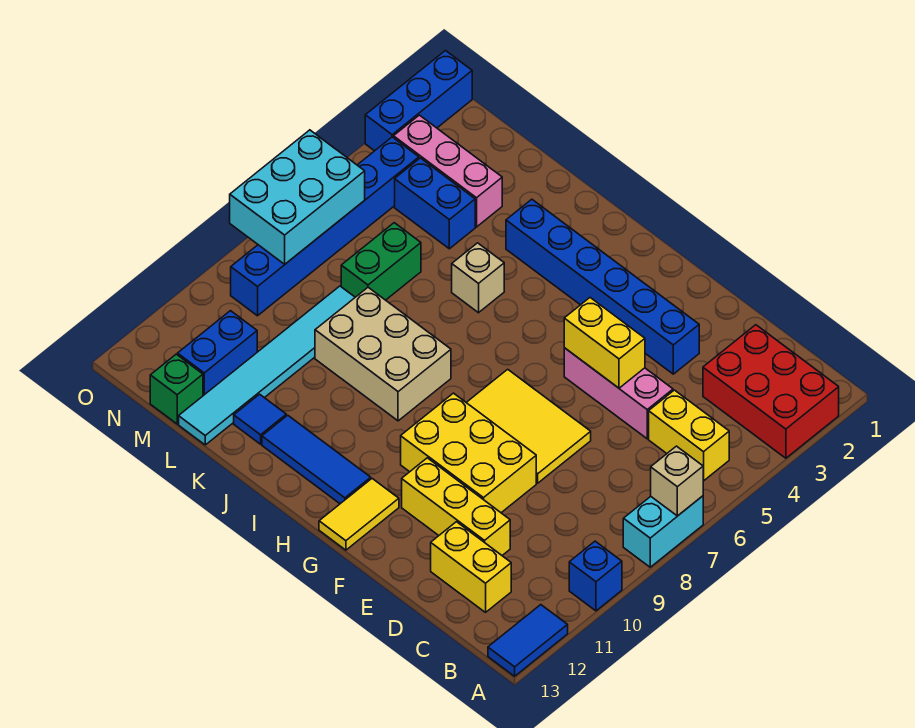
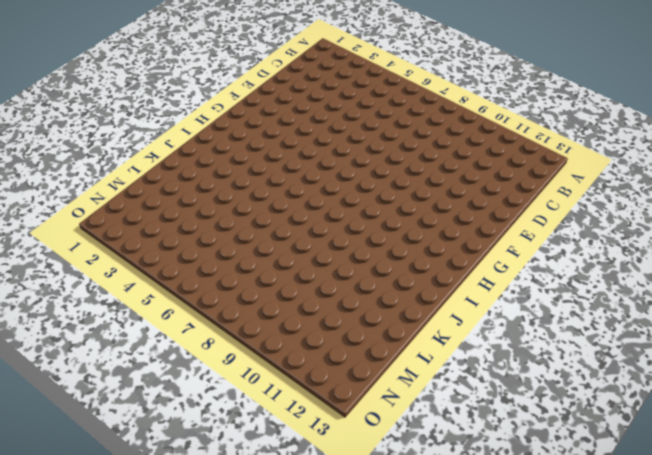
none -> red brick A2:C3 level 1
none -> cyan brick A7:A8 level 1
none -> blue brick A10 level 1

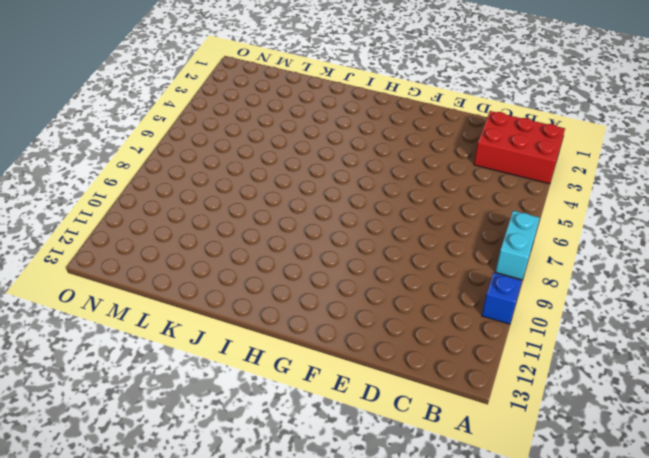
none -> blue tile A12:A13 level 1
none -> yellow brick B5:C5 level 1
none -> yellow brick C12:D12 level 1

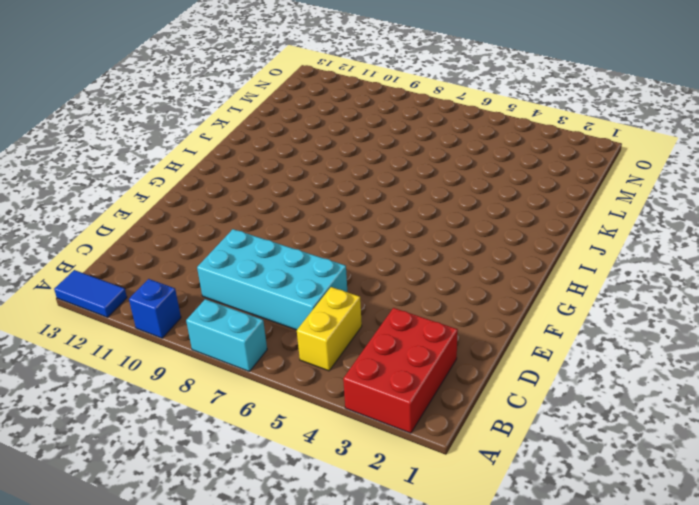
cyan brick C6:D9 level 1 -> none
none -> yellow brick C12:D12 level 1
none -> pink brick D5:F5 level 1
none -> yellow brick D11:F11 level 1

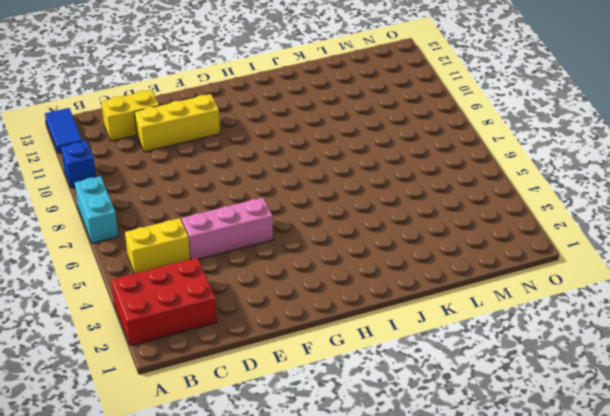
none -> blue brick E3:J3 level 1
none -> yellow tile E7:G8 level 1
none -> yellow brick E9:G10 level 1

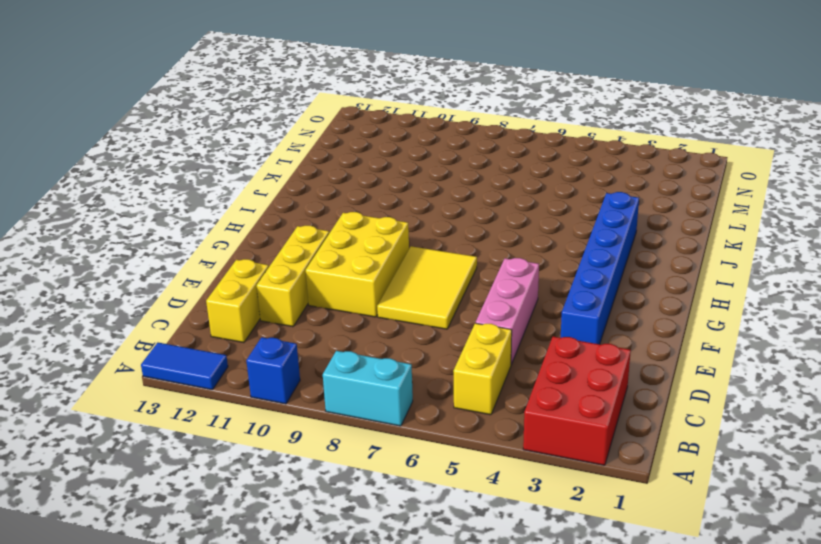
none -> yellow tile G12:G13 level 1
none -> blue tile H12:J12 level 1
none -> tan brick I8:K9 level 1

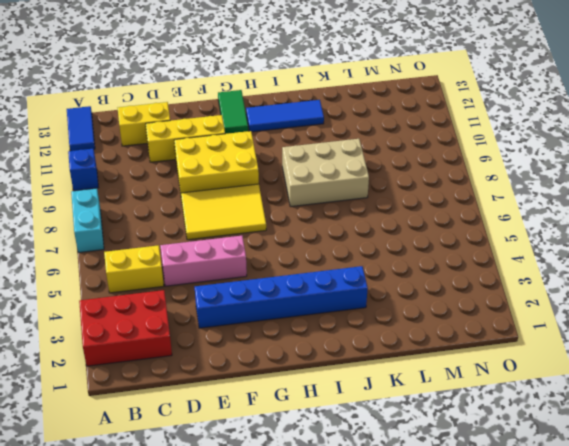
green tile G12:G13 level 1 -> yellow tile G12:G13 level 1
none -> tan brick J5 level 1
none -> blue tile K12 level 1
none -> pink brick L3:N3 level 1

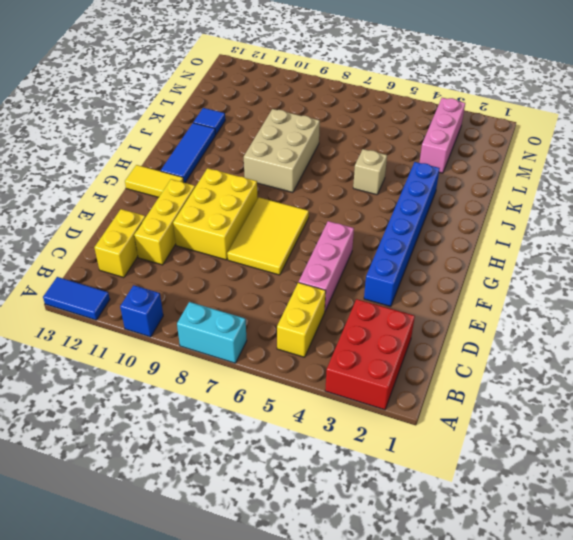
none -> blue brick L4:M4 level 1
none -> green brick L6:L7 level 1
none -> cyan tile L8:L13 level 1

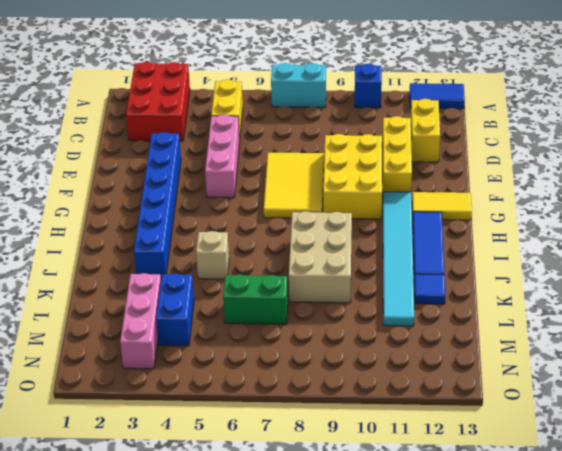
cyan tile G11:L11 level 1 -> cyan tile L8:L13 level 1
none -> blue brick M11:M12 level 1
none -> green brick M13 level 1
none -> blue brick N4:N9 level 1

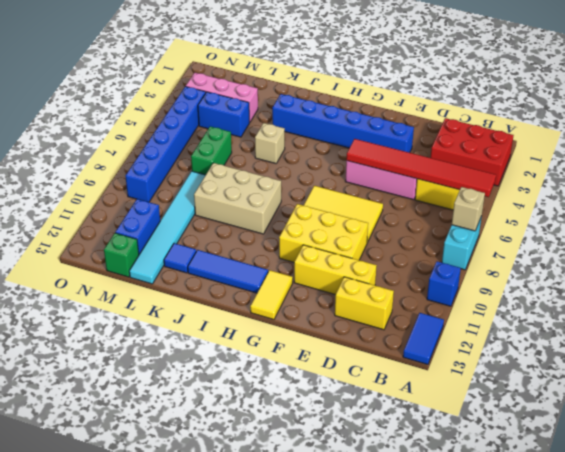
red tile A5:F5 level 2 -> yellow brick E5:F5 level 2
none -> blue brick O1:O3 level 1
none -> cyan brick N6:O8 level 2

